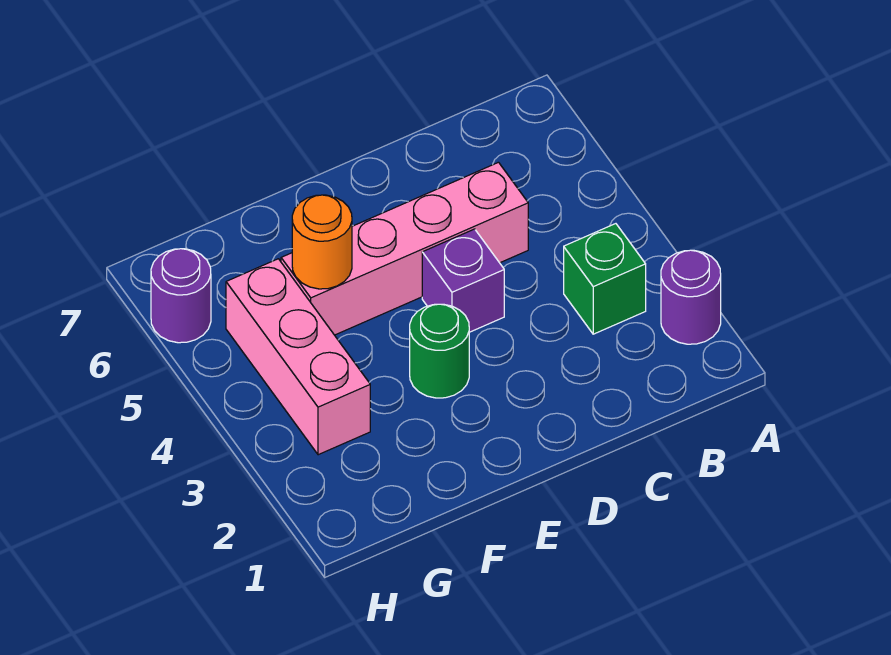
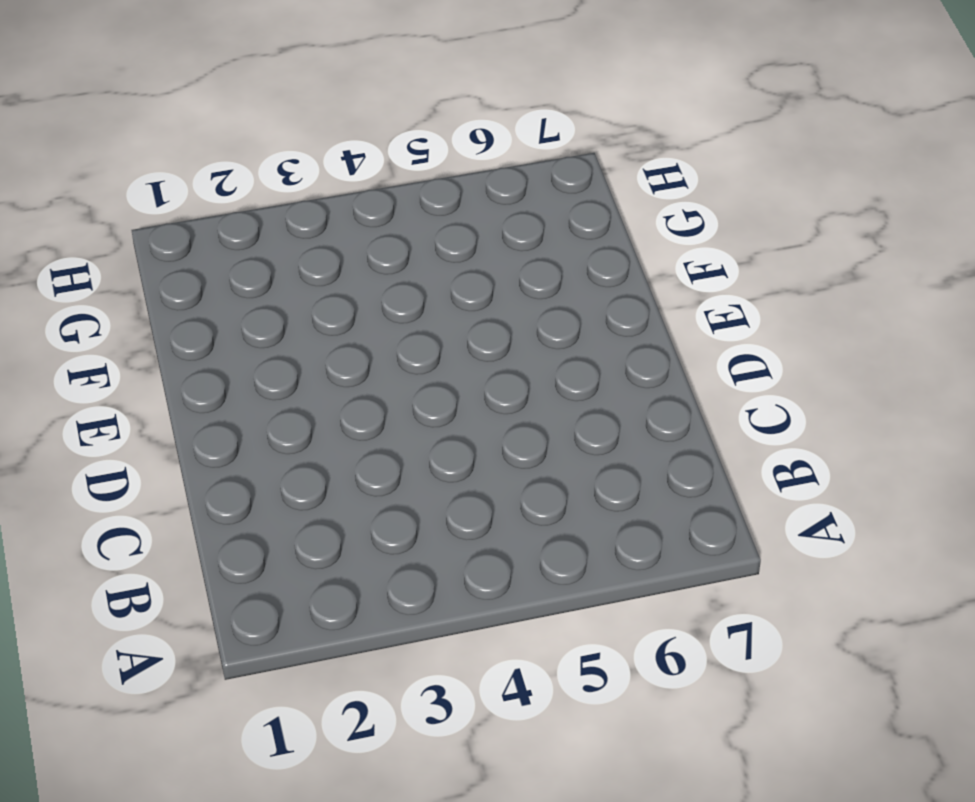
none -> purple round brick A2 level 1
none -> green brick B3 level 1

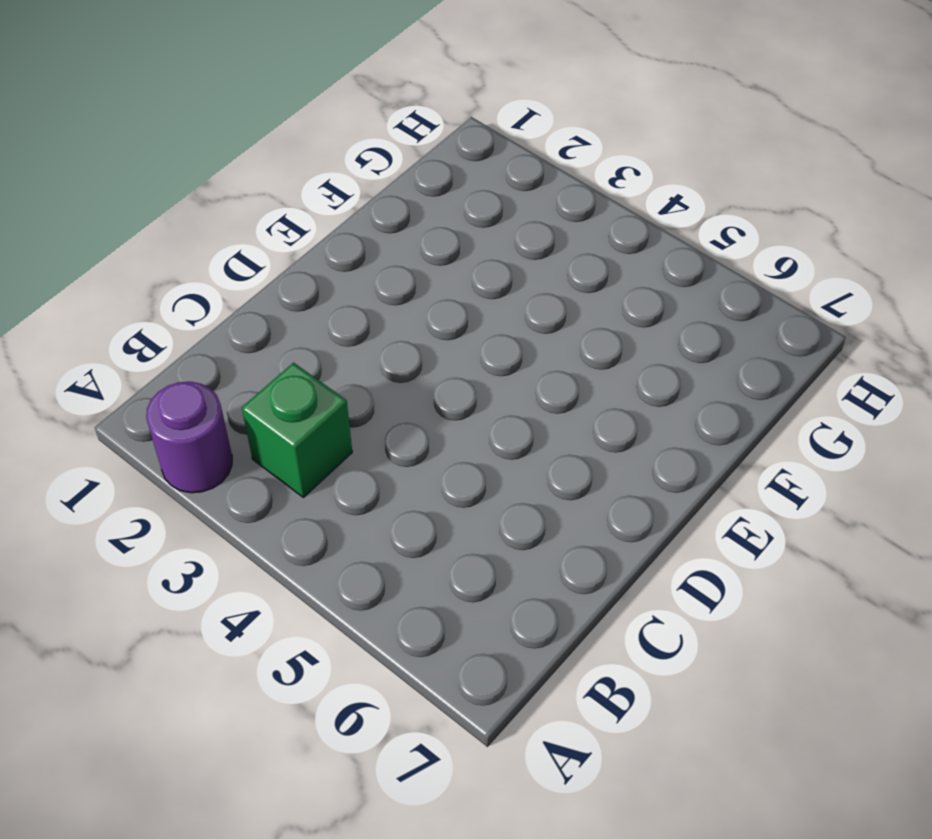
none -> pink brick C5:F5 level 1
none -> purple brick D4 level 1

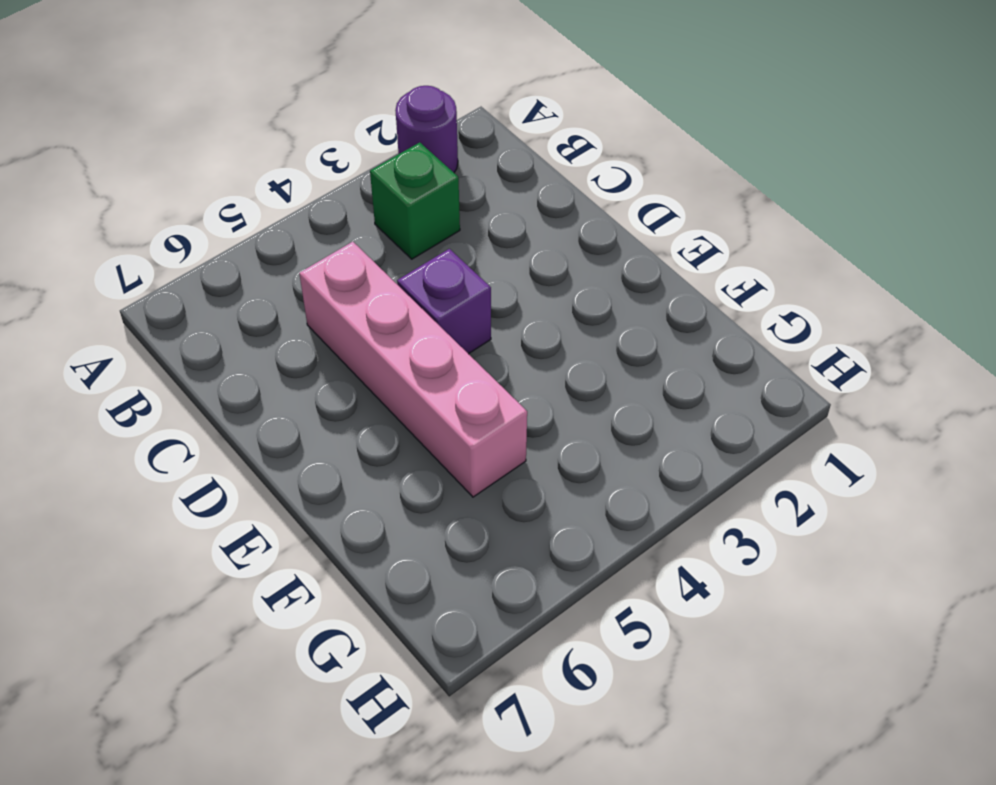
none -> green round brick E3 level 1
none -> pink brick G3:G5 level 1

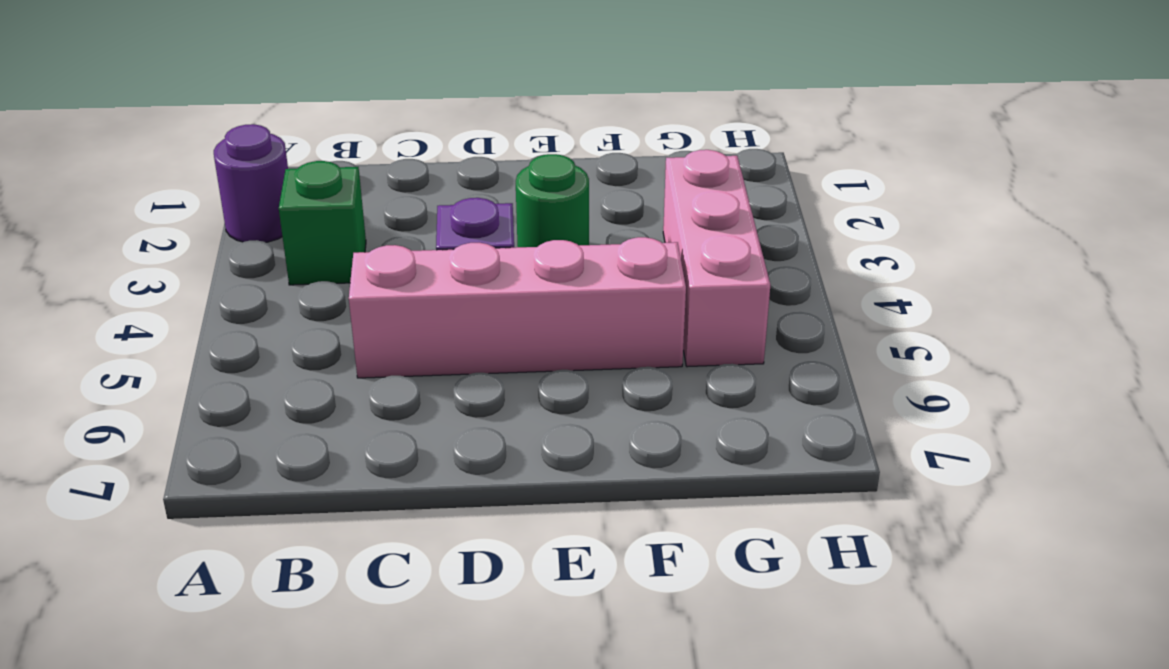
none -> purple round brick H6 level 1
none -> orange round brick F5 level 2

